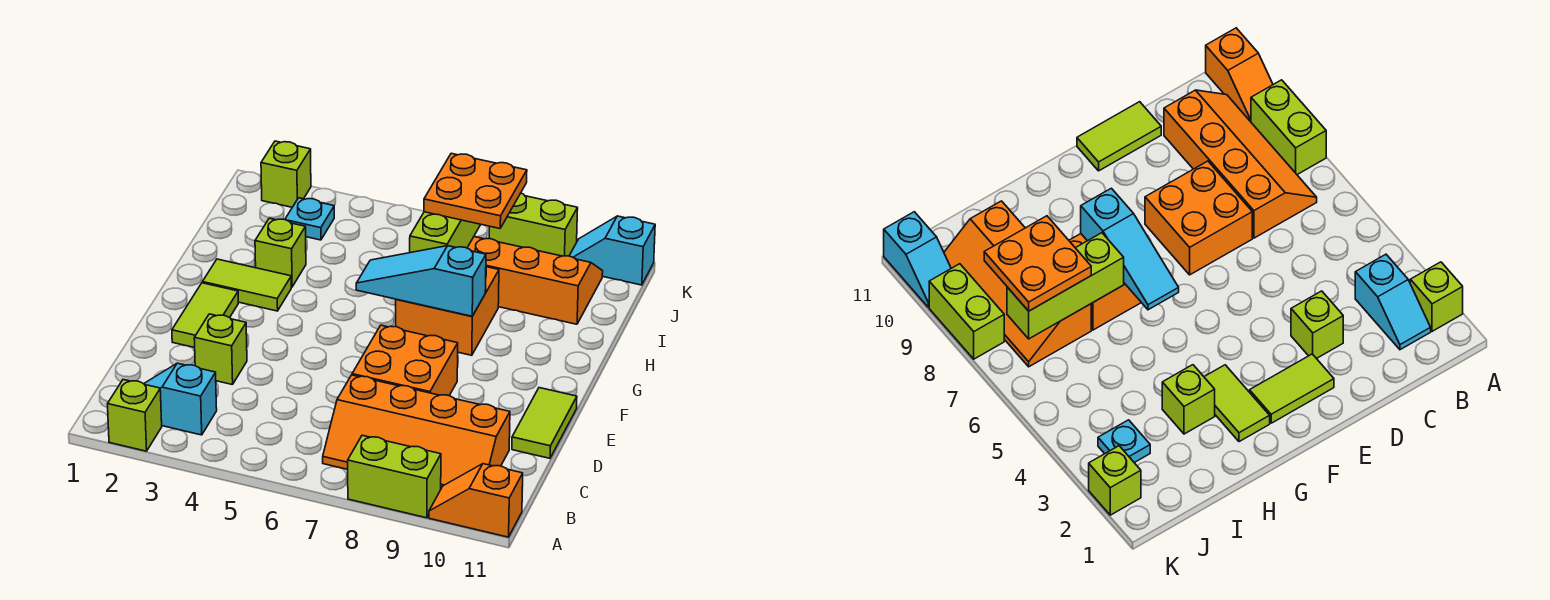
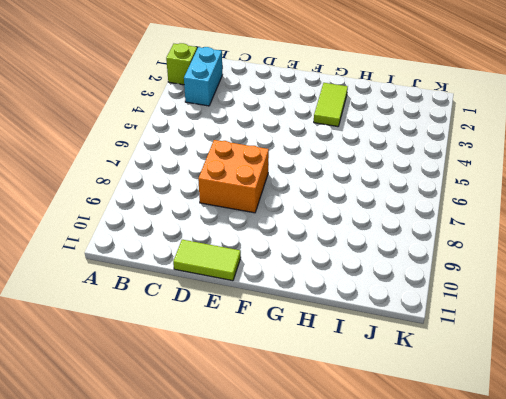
cyan brick B2:B3 level 1 -> cyan slope B2:B3 level 1 top 3
none -> lime brick A8:A9 level 1
none -> orange slope A10:A11 level 1 top 11
none -> orange slope B7:C10 level 1 top C

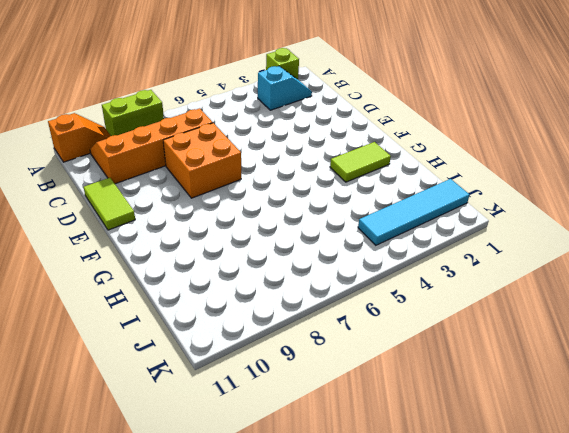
cyan tile J1:J4 level 1 -> cyan plate J3 level 1
none -> lime brick D3 level 1
none -> lime tile E2:F2 level 1
none -> orange brick G7:H8 level 1

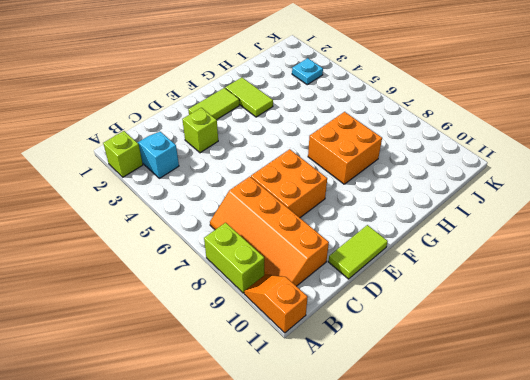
none -> lime brick H3 level 1
none -> orange slope I7:J10 level 1 top I
none -> lime brick K2 level 1

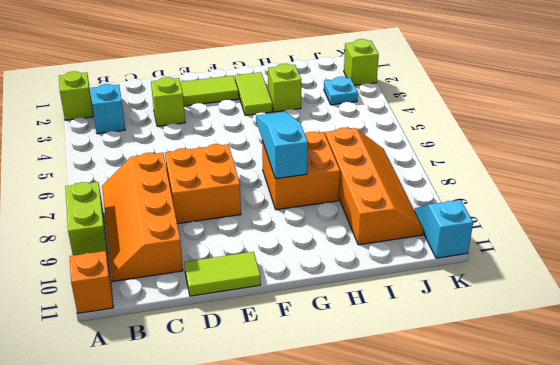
none -> lime brick K8:K9 level 1
none -> lime brick H7:J7 level 2
none -> orange plate I7:J8 level 3

